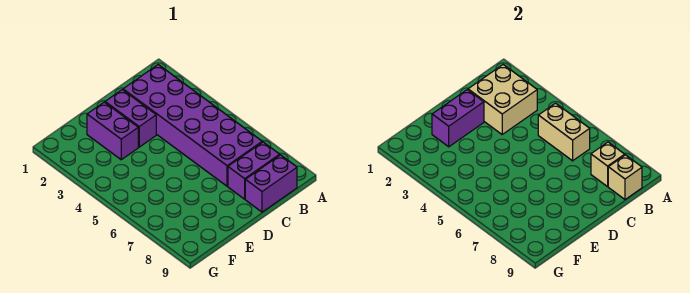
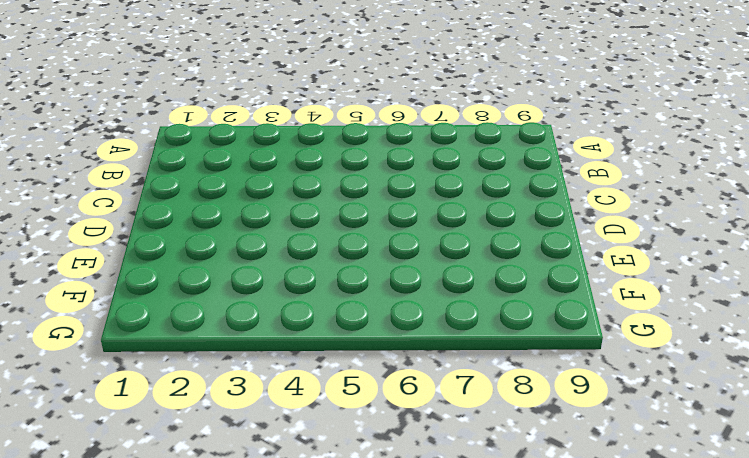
none -> purple brick B2:C7 level 1
none -> purple brick B8:C8 level 1

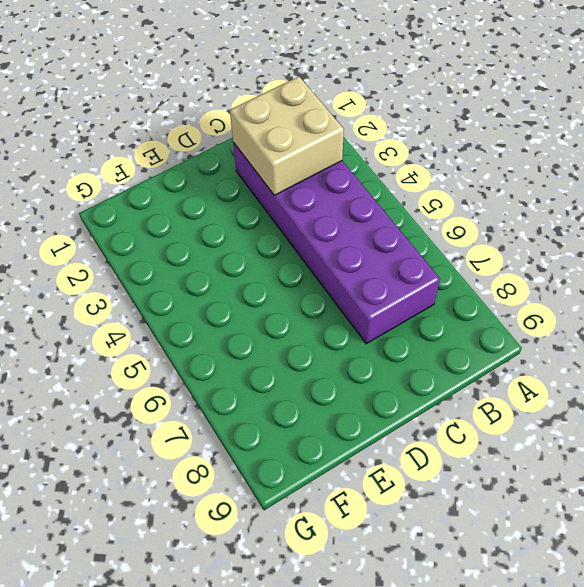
none -> purple brick B8:C8 level 1
none -> purple brick B9:C9 level 1

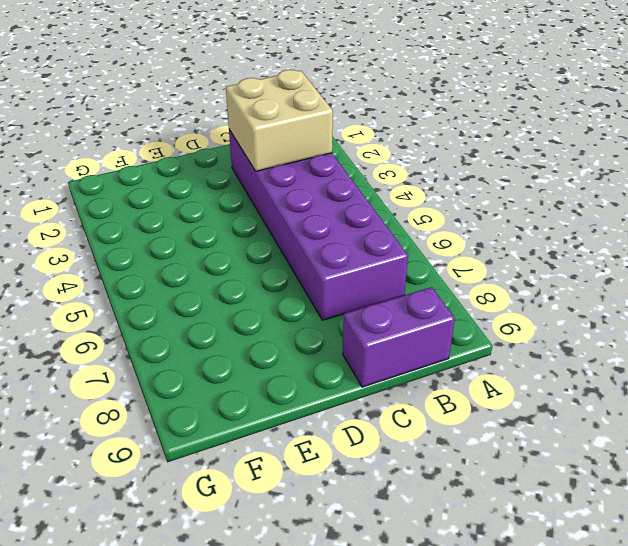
none -> purple brick B8:C8 level 1
none -> purple brick D2:D3 level 1

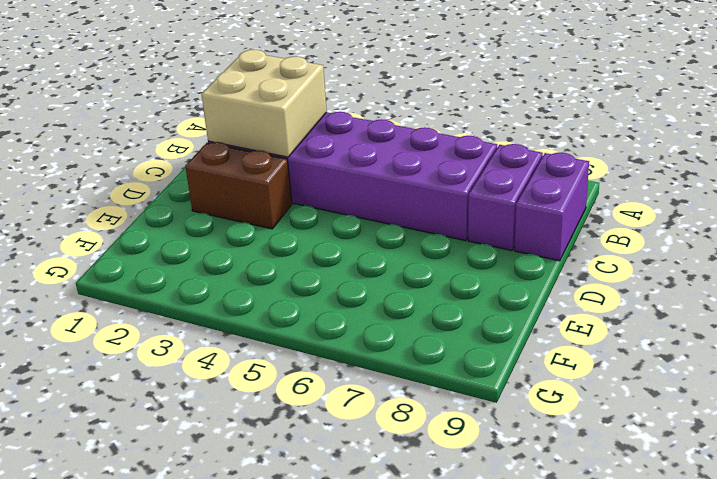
brown brick D2:D3 level 1 -> purple brick D2:D3 level 1
none -> purple brick E2:E3 level 1
none -> tan brick B5:B6 level 2

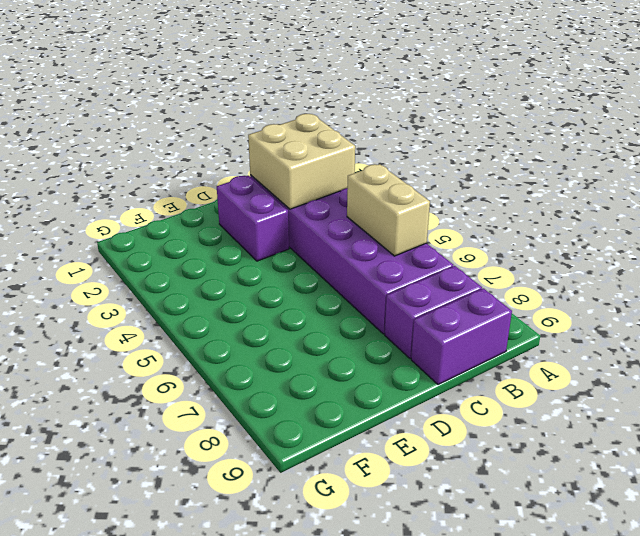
none -> purple brick E2:E3 level 1
none -> tan brick B8 level 2

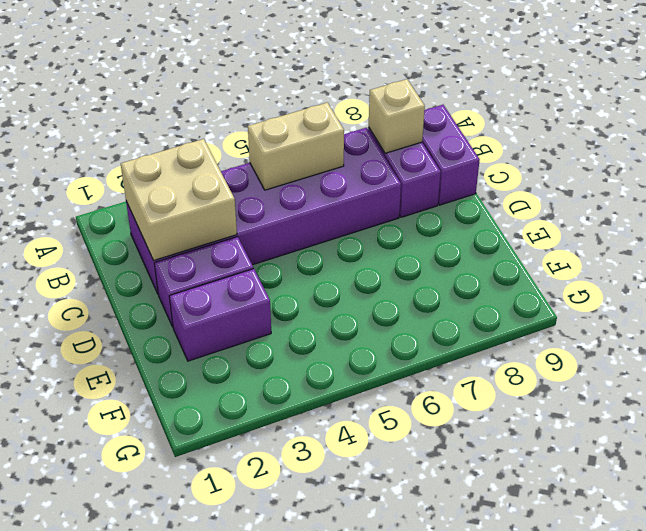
none -> tan brick B9 level 2
none -> purple brick D2:E2 level 2

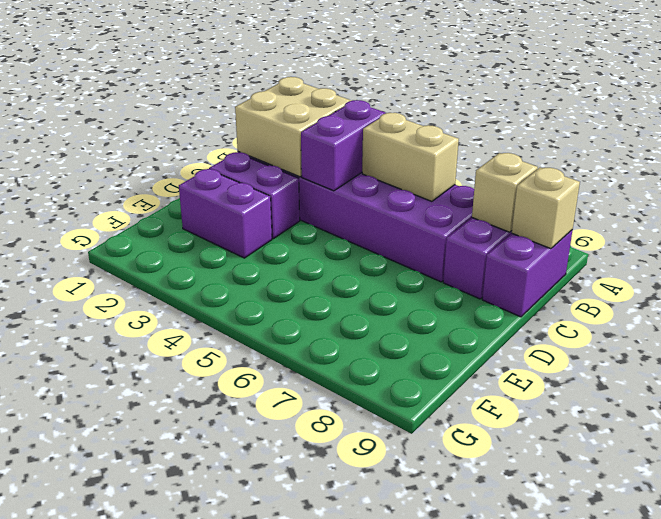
purple brick B4:C4 level 2 -> purple brick D2:E2 level 2

